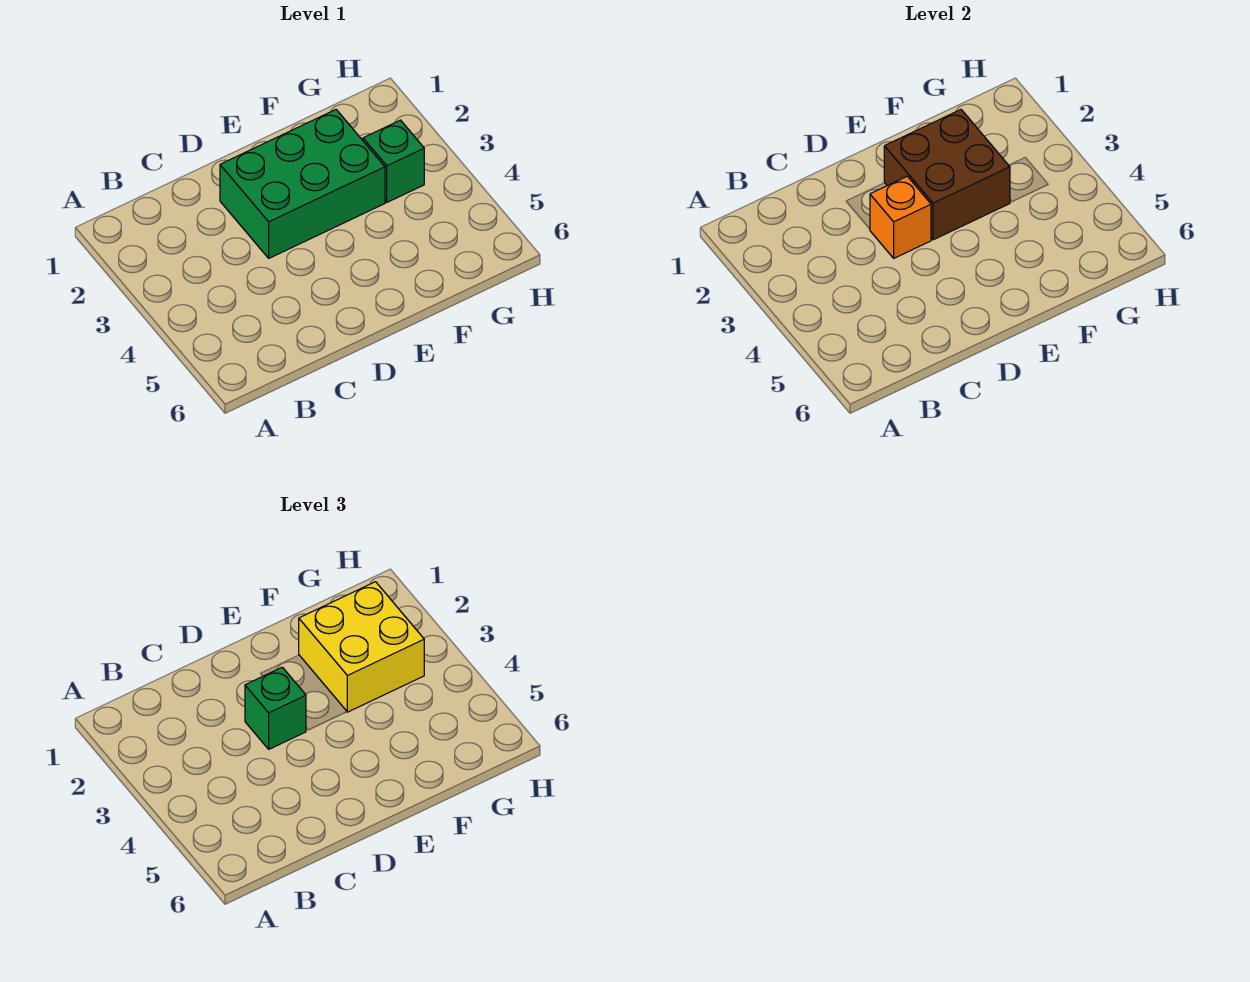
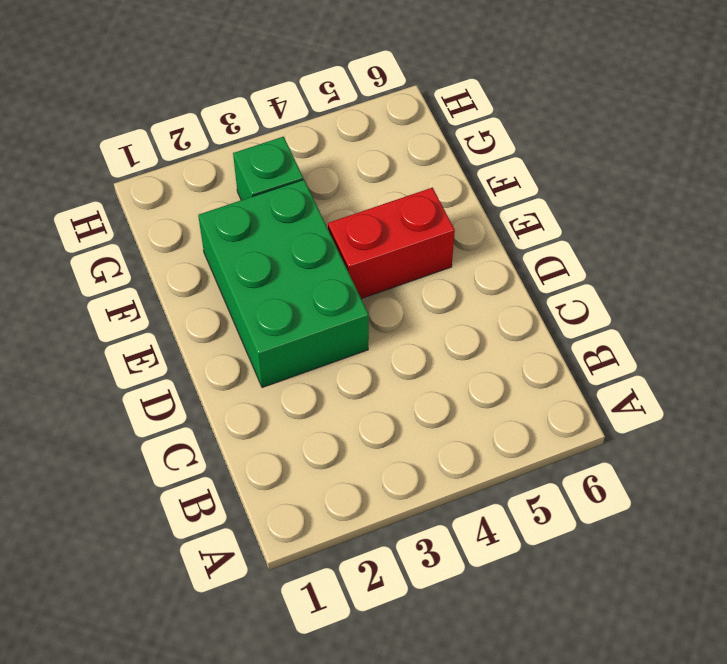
red brick E4:E5 level 1 -> none
none -> orange brick D3 level 2
none -> brown brick E2:F3 level 2

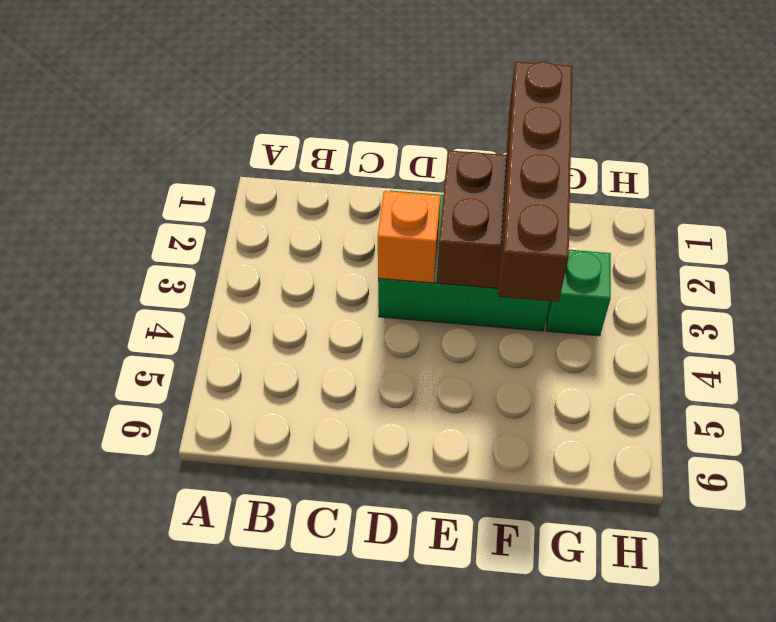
brown brick F1:F4 level 3 -> yellow brick F2:G3 level 3
none -> green brick D3 level 3

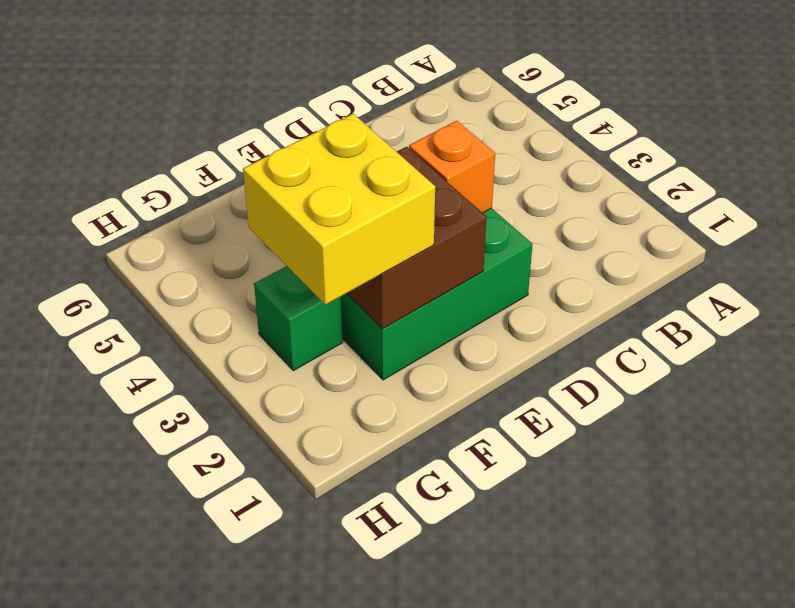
none -> green brick D3 level 3

